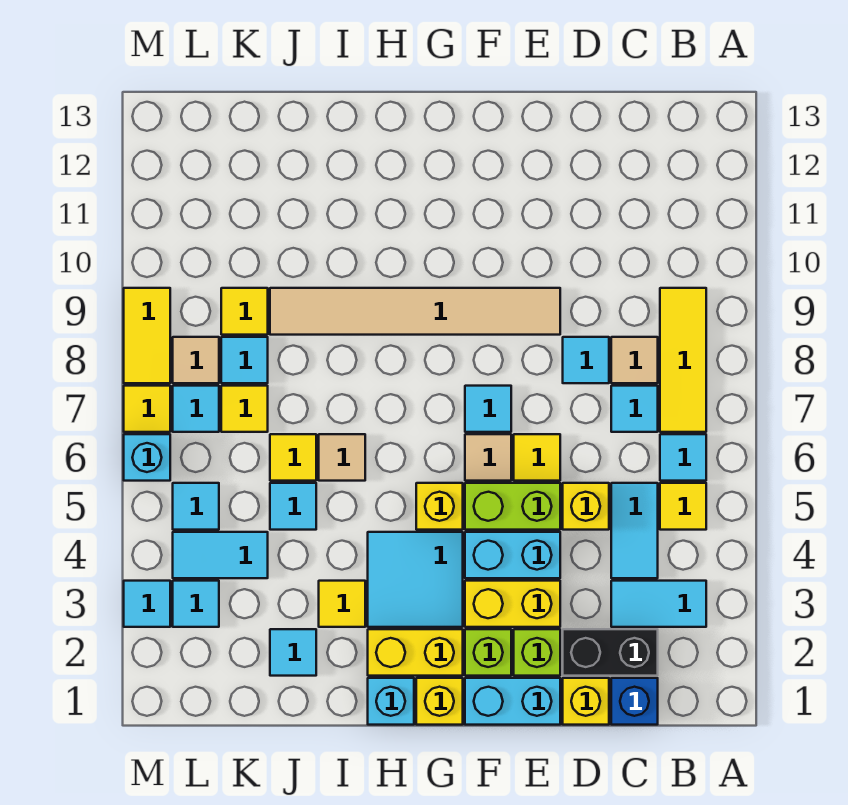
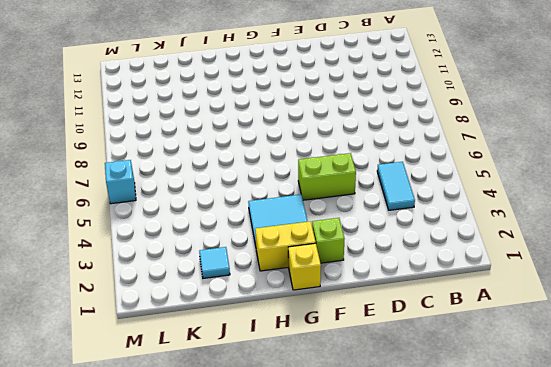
none -> cyan tile B3:C3 level 1
none -> yellow tile B5 level 1
none -> cyan tile B6 level 1
none -> yellow tile B7:B9 level 1

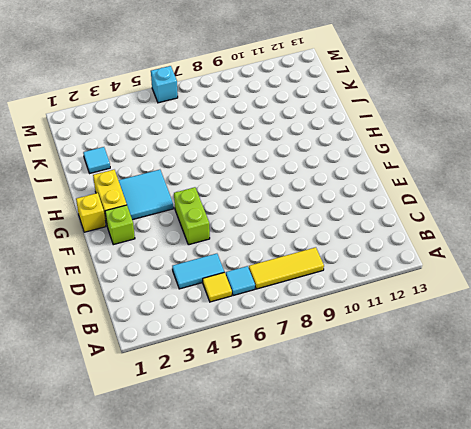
none -> cyan tile B3:C3 level 1
none -> blue brick C1 level 1
none -> black brick C2:D2 level 1
none -> cyan tile C7 level 1

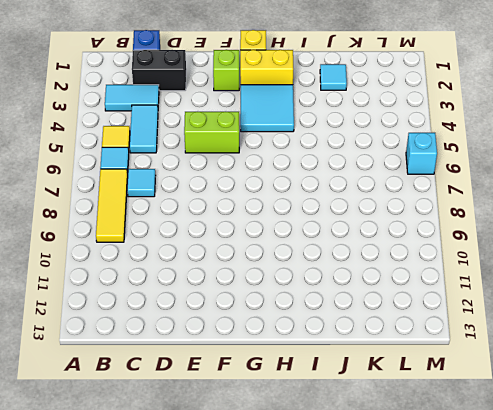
none -> tan tile C8 level 1
none -> yellow brick D1 level 1
none -> yellow brick D5 level 1
none -> cyan tile D8 level 1

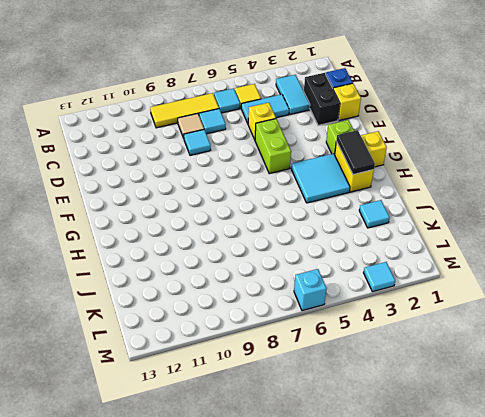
black tile G2:H2 level 2 -> none
none -> cyan brick E1:F1 level 1
none -> lime brick E2 level 1
none -> yellow brick E3:F3 level 1
none -> cyan brick E4:F4 level 1

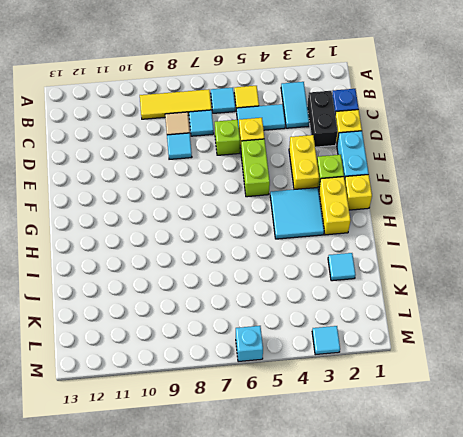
lime brick D6 level 1 -> lime brick E2 level 1
none -> cyan brick E4:F4 level 1
none -> yellow tile E6 level 1
none -> tan tile E9:J9 level 1
none -> tan tile F6 level 1

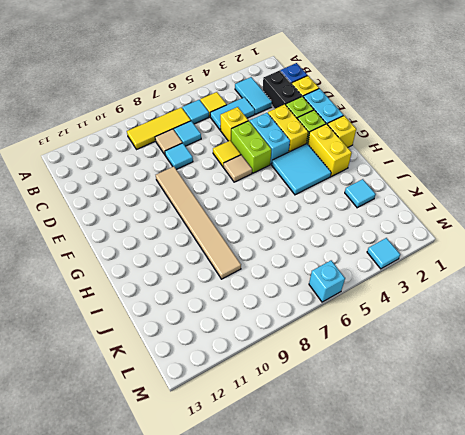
none -> cyan tile F7 level 1
none -> yellow brick G5 level 1
none -> cyan brick H1 level 1
none -> yellow tile I3 level 1

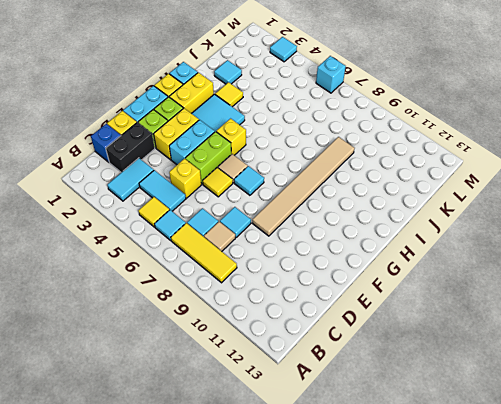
none -> tan tile I6 level 1
none -> cyan tile J5 level 1
none -> yellow tile J6 level 1
none -> cyan tile K4:L4 level 1

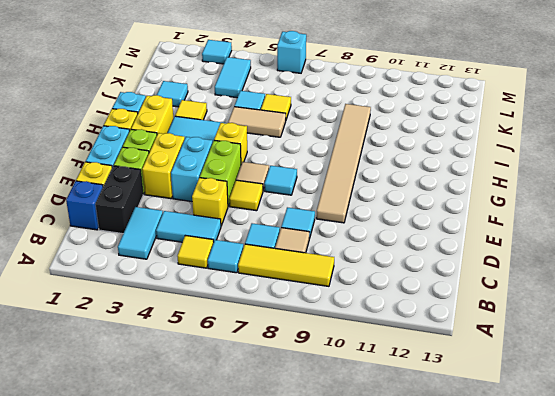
tan tile I5:I6 level 1 -> tan tile I6 level 1
none -> yellow tile K7 level 1
none -> cyan tile K8 level 1
none -> yellow tile K9 level 1
none -> cyan tile L3 level 1

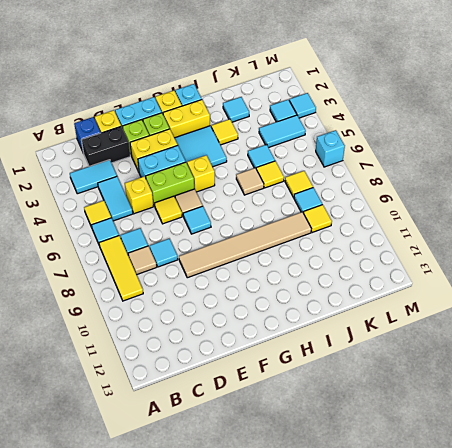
none -> cyan tile L5 level 1
none -> cyan tile L7 level 1
none -> tan tile L8 level 1
none -> yellow tile M7 level 1

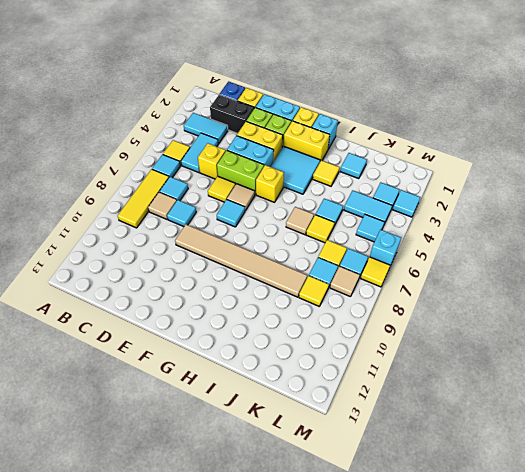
none -> yellow tile M8:M9 level 1

